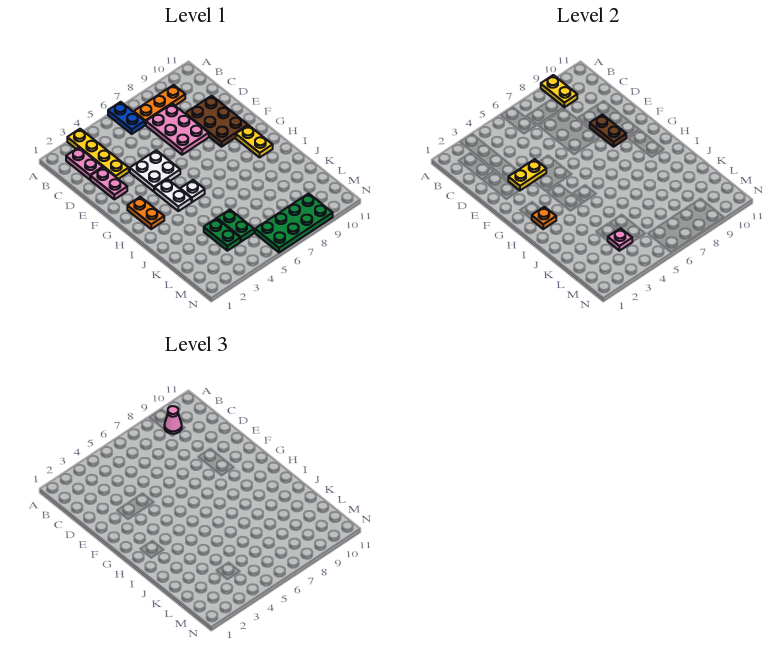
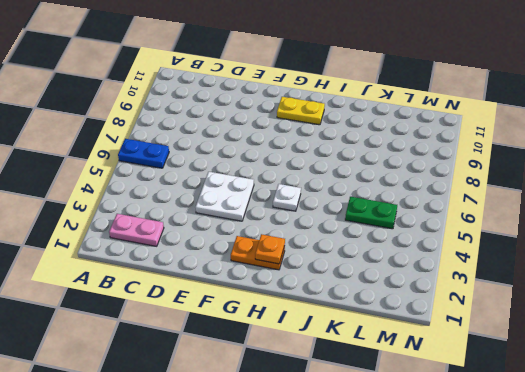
none -> yellow plate A3:D3 level 1
none -> orange plate B7:B9 level 1
none -> pink plate C7:E8 level 1

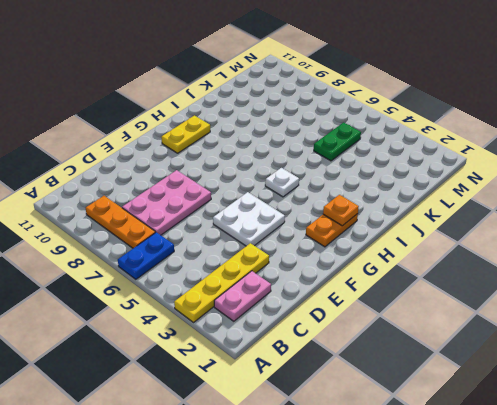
none -> pink plate D2:E2 level 1
none -> brown plate D9:F10 level 1
none -> white plate G4:H4 level 1

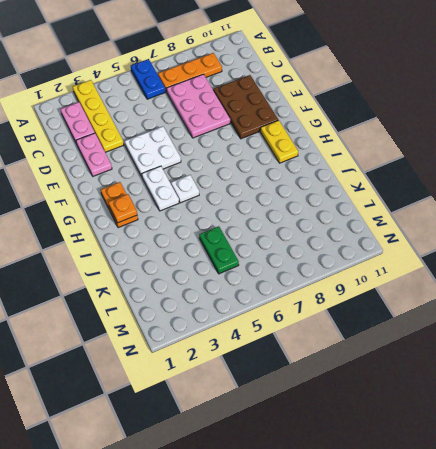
none -> green plate K4:L4 level 1
none -> green plate M6:N9 level 1
none -> yellow plate A9:B9 level 2

